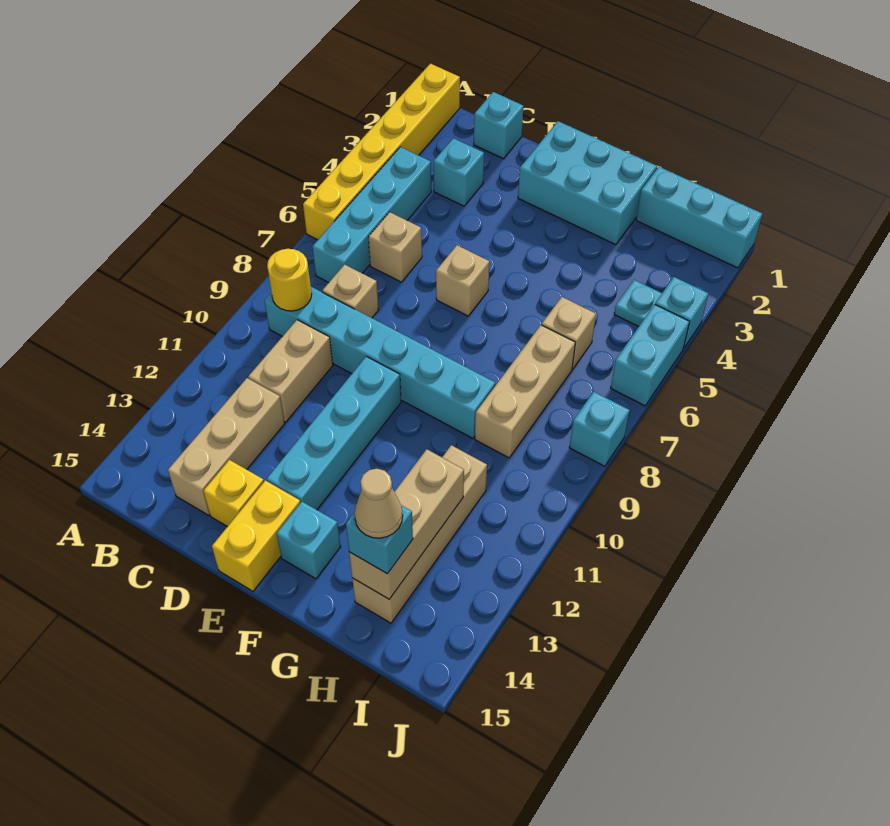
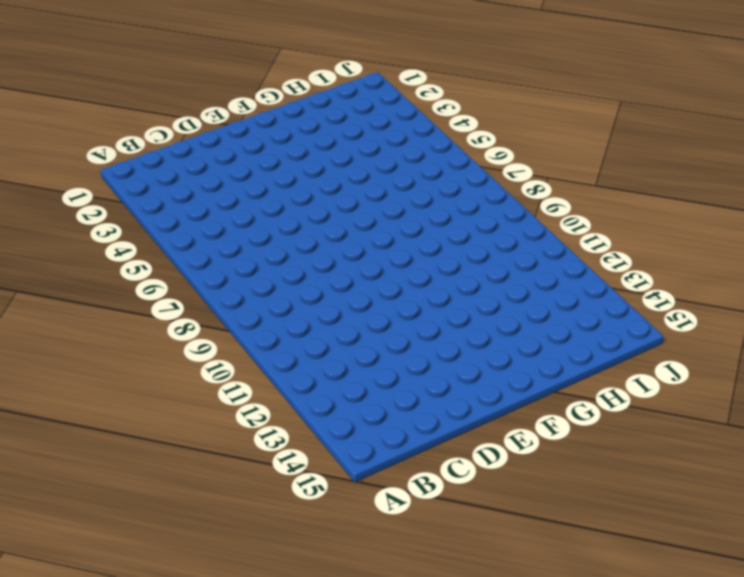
none -> yellow brick A1:A6 level 1
none -> cyan brick B4:B7 level 1
none -> cyan brick B9:G9 level 1

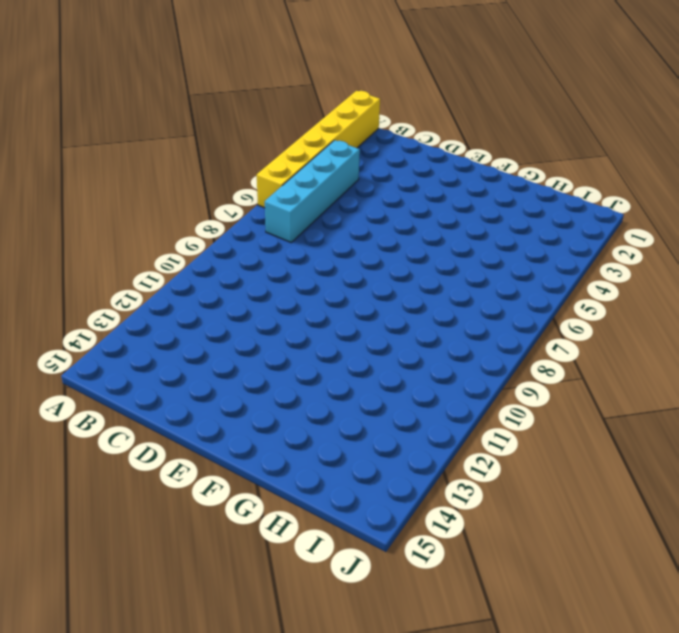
none -> cyan brick B9:G9 level 1
none -> cyan brick C1 level 1
none -> cyan brick C3 level 1

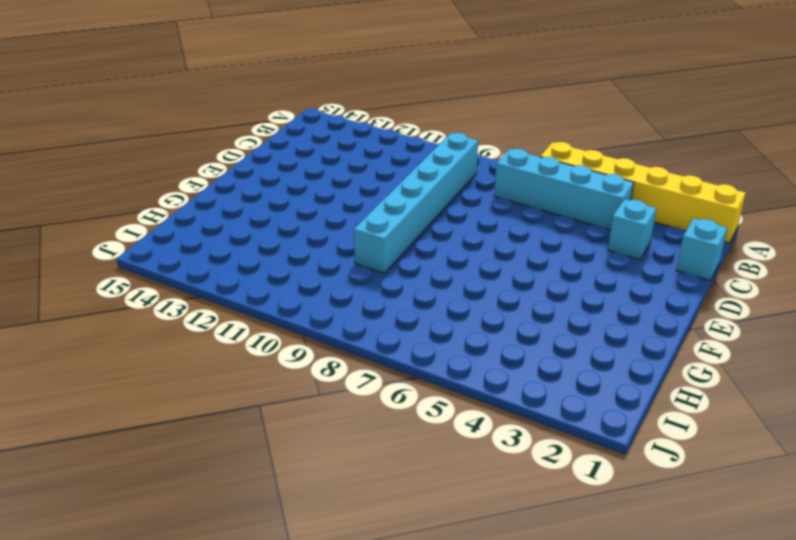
none -> tan brick C6 level 1
none -> tan brick C8 level 1
none -> tan brick C10:C11 level 1

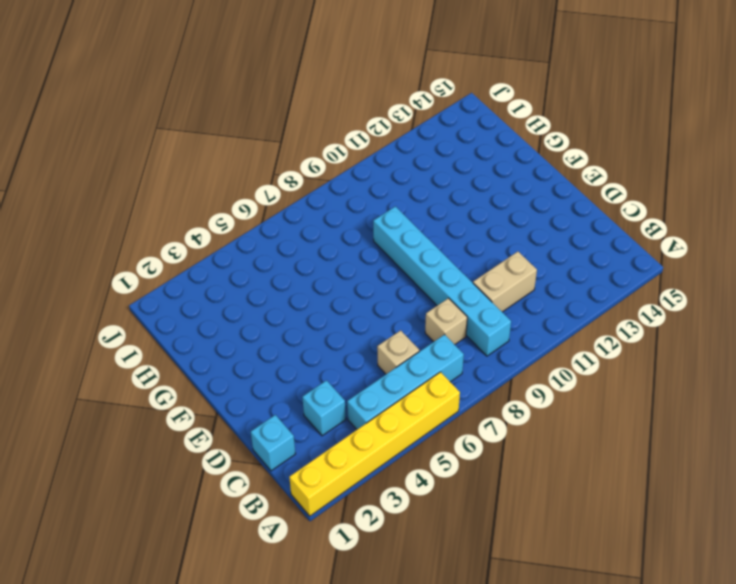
none -> tan brick C12:C14 level 1
none -> yellow brick D14 level 1
none -> cyan brick E1:G2 level 1

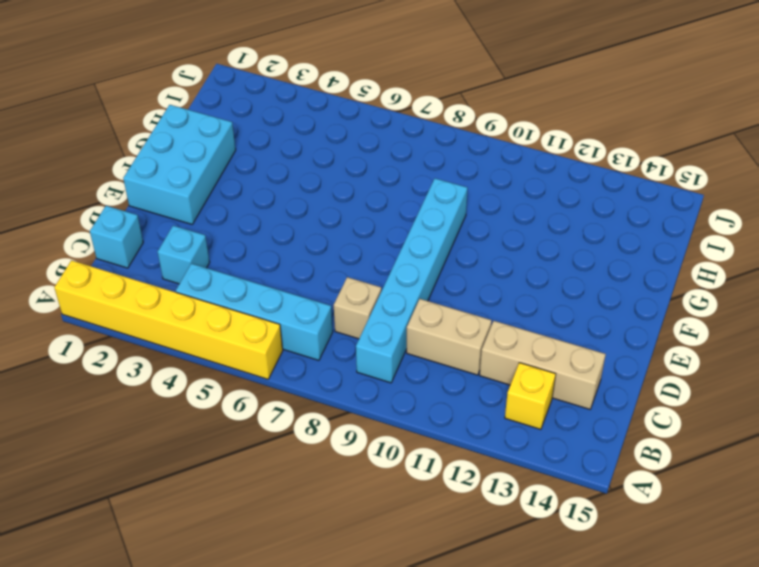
yellow brick B13 level 1 -> yellow brick D14 level 1
none -> tan brick C6 level 1
none -> tan brick E6 level 1
none -> cyan brick E10:E13 level 1

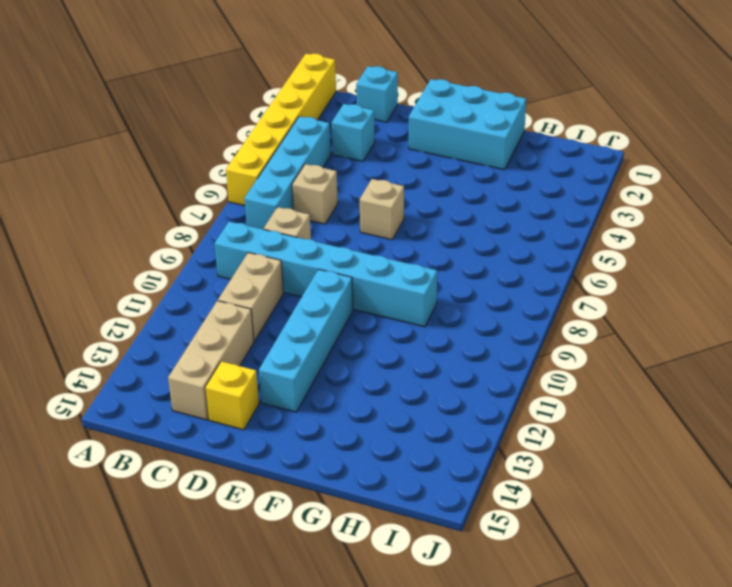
none -> yellow brick E14:E15 level 1
none -> cyan brick F14 level 1
none -> cyan brick H1:J1 level 1

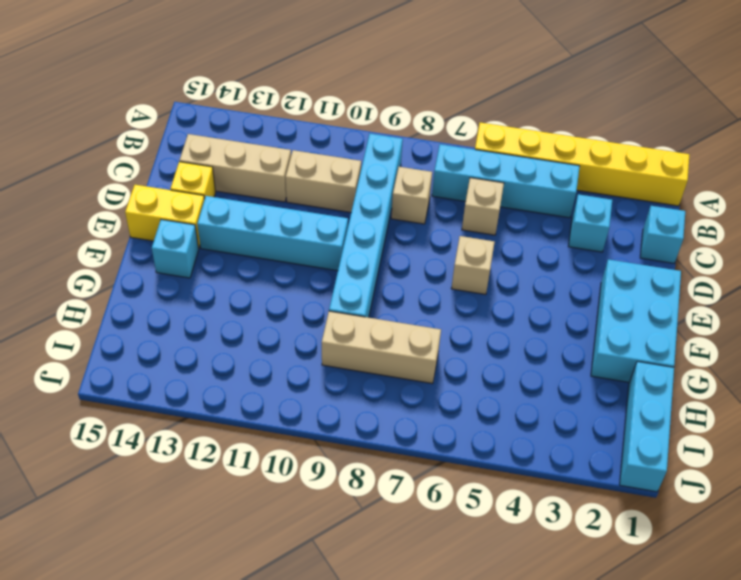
none -> tan brick H6 level 1
none -> tan brick H11:H14 level 1
none -> cyan plate I4 level 1

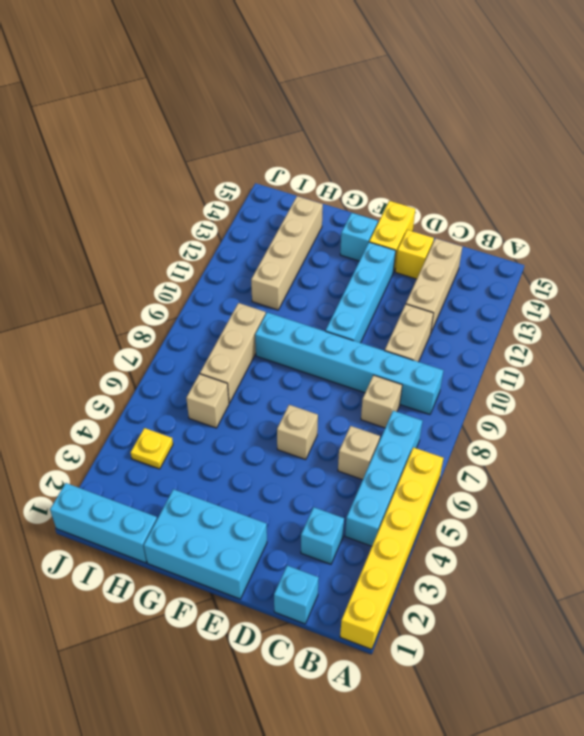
yellow plate I4 level 1 -> cyan plate I4 level 1
none -> cyan brick J4 level 1
none -> cyan brick J5:J6 level 1
none -> cyan brick J8 level 1

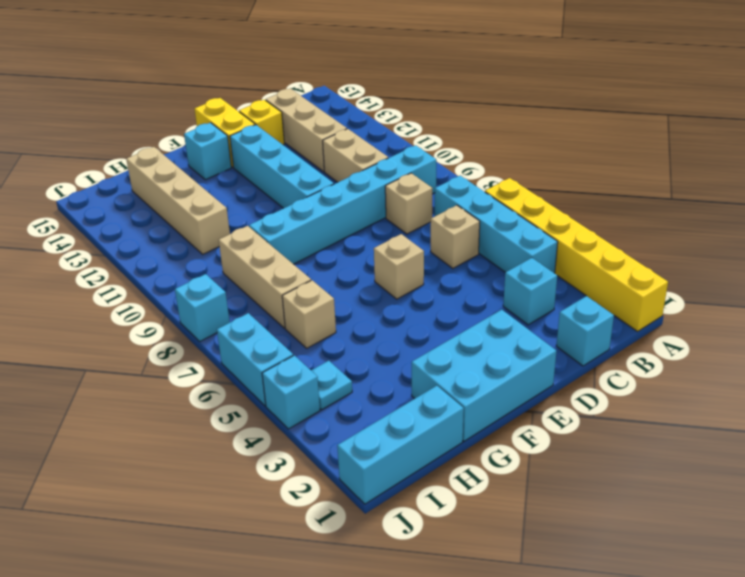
none -> yellow round brick B9 level 2
none -> tan brick H12:H14 level 2
none -> cyan brick H14 level 3

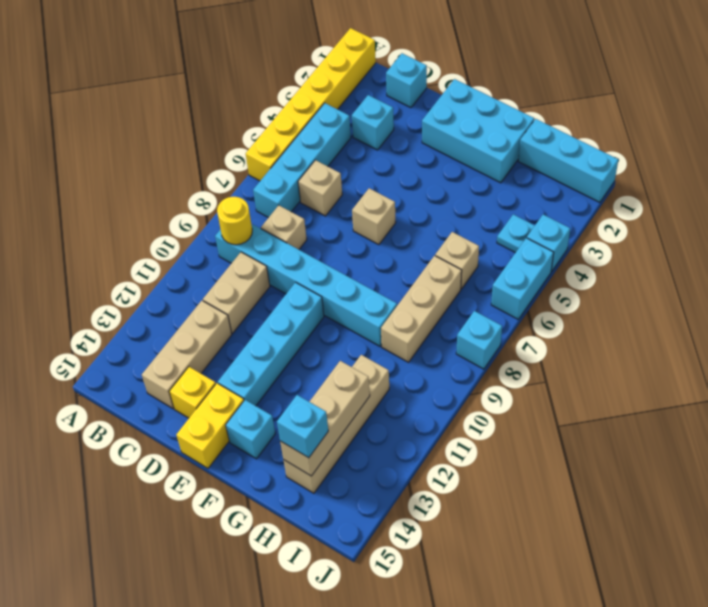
none -> tan cone H14 level 4

